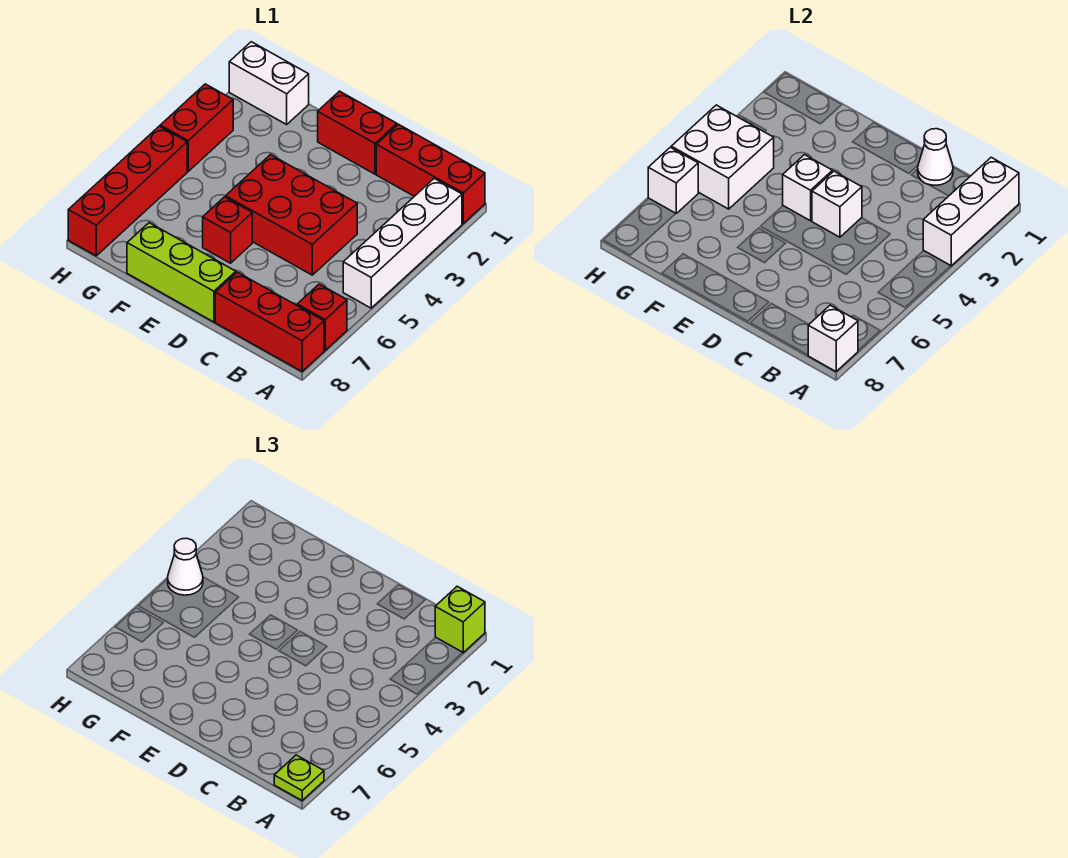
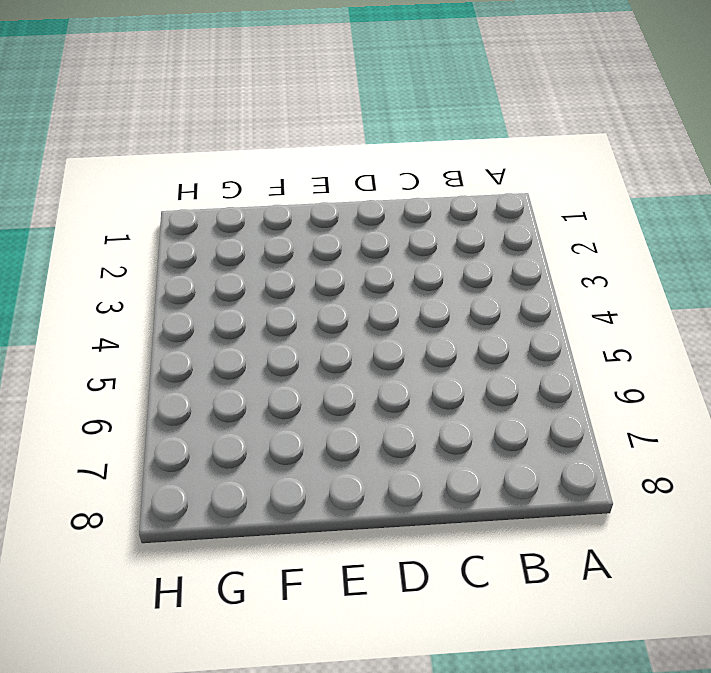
none -> red brick A1:C1 level 1
none -> white brick A2:A5 level 1
none -> red brick A7 level 1

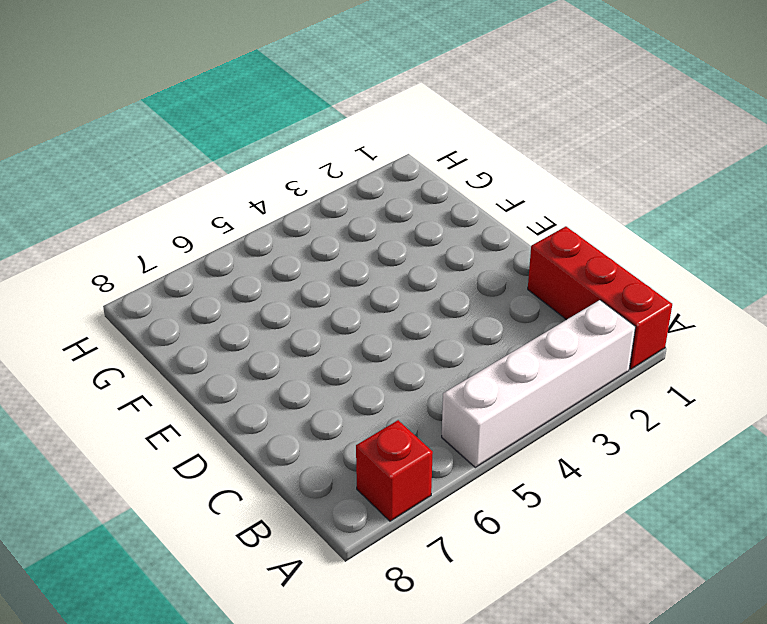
none -> red brick A8:C8 level 1
none -> red brick C4:E5 level 1
none -> red brick D1:E1 level 1

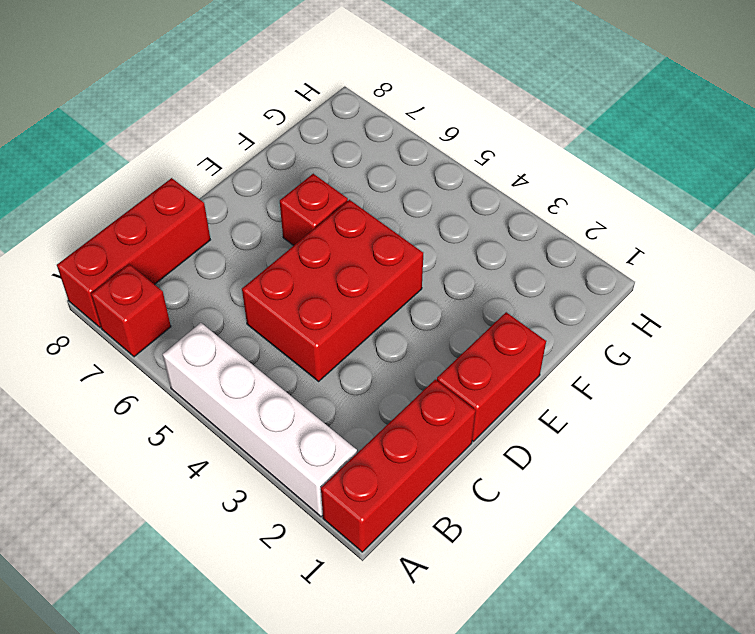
none -> lime brick D8:F8 level 1
none -> white brick G1:H1 level 1
none -> red brick H3:H4 level 1

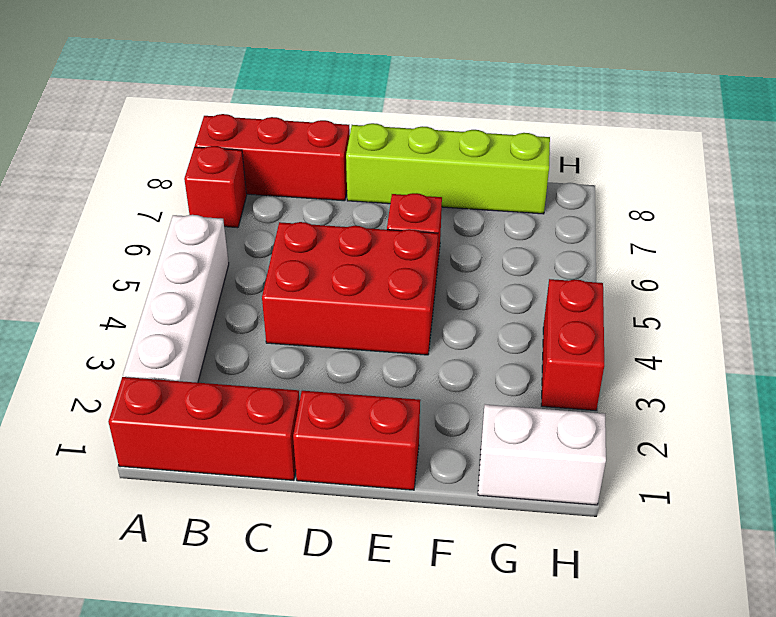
lime brick D8:G8 level 1 -> lime brick D8:F8 level 1
none -> red brick H5:H8 level 1
none -> white brick A1:A3 level 2
none -> white brick A8 level 2

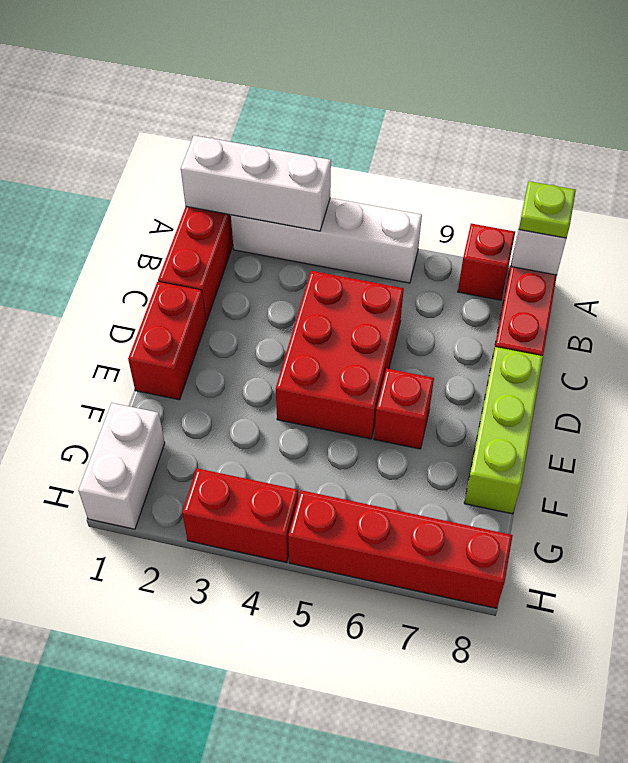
none -> white cone C1 level 2
none -> white brick D4 level 2
none -> white brick E4 level 2

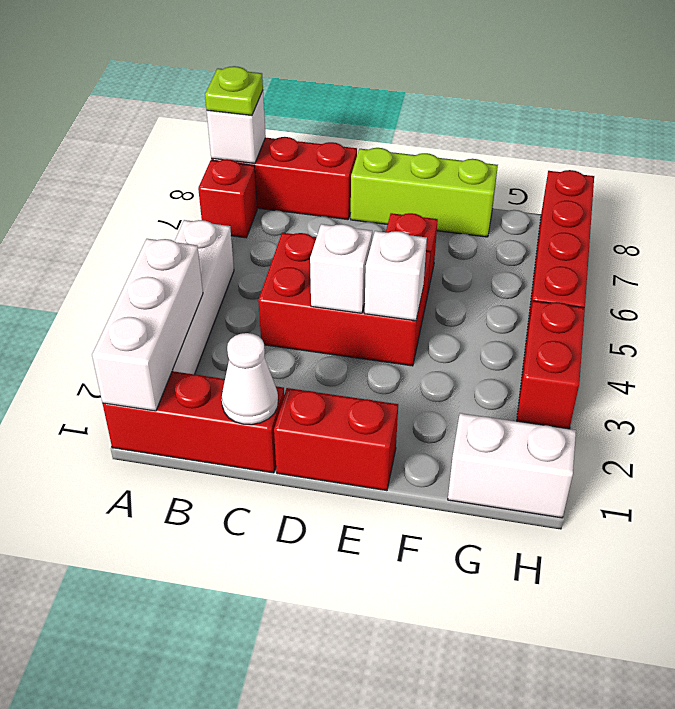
none -> white brick G4:H5 level 2
none -> white brick H6 level 2
none -> lime brick A1 level 3

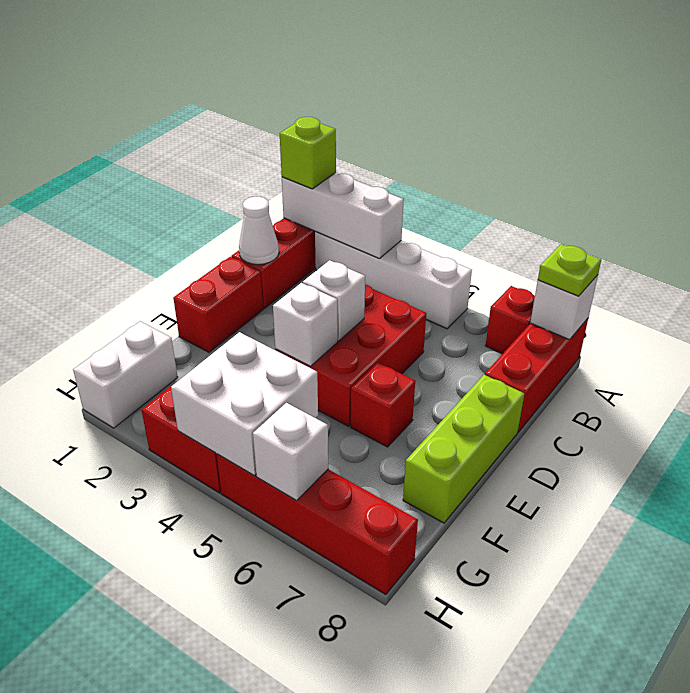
none -> white cone H4 level 3

